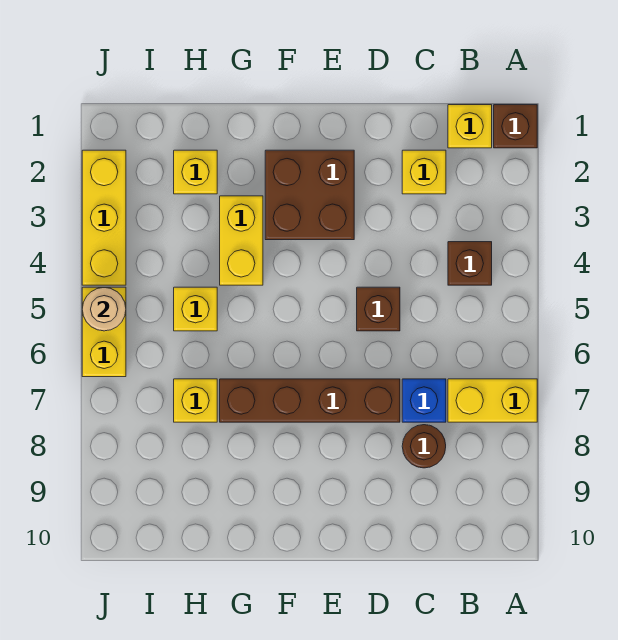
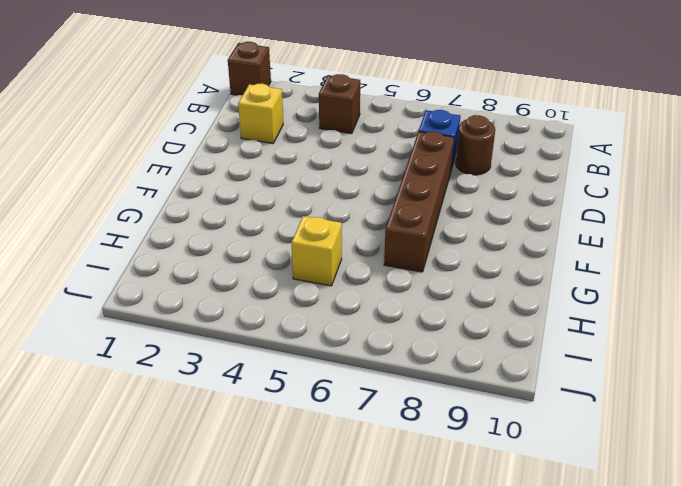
none -> yellow brick A7:B7 level 1
none -> yellow brick B1 level 1
none -> brown brick D5 level 1

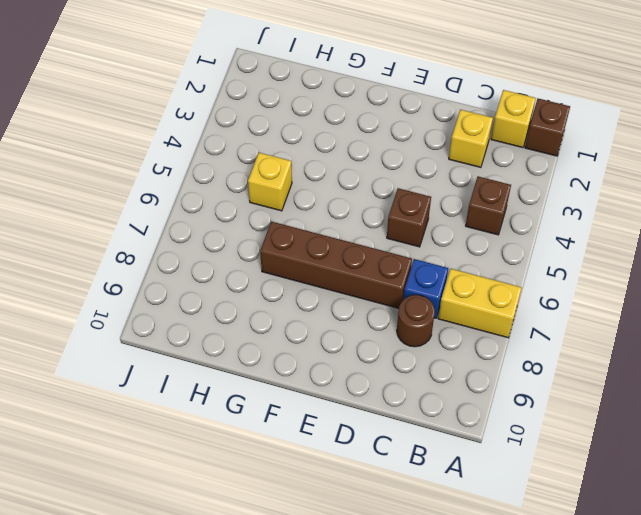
none -> brown brick E2:F3 level 1
none -> yellow brick G3:G4 level 1
none -> yellow brick H2 level 1

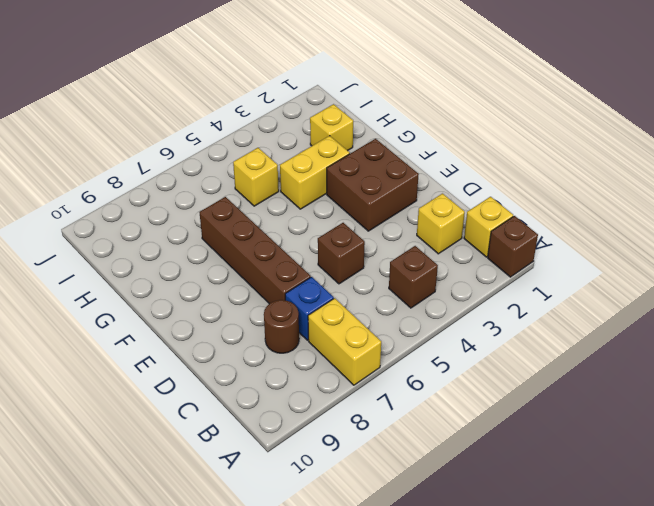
none -> yellow brick H7 level 1
none -> yellow brick J2:J4 level 1
none -> yellow brick J5:J6 level 1

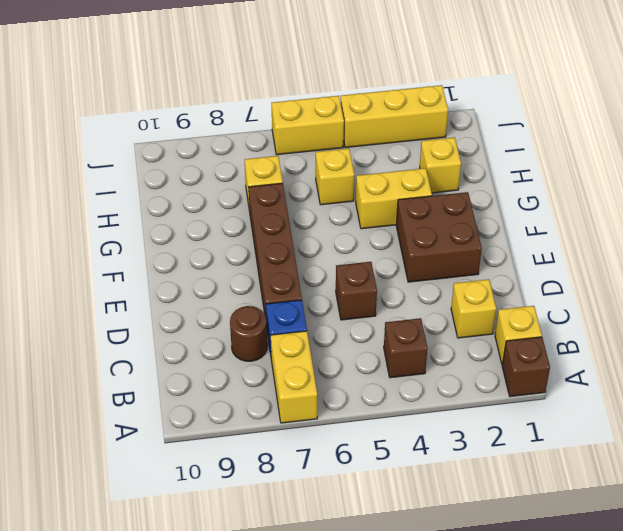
none -> tan round brick J5 level 2

